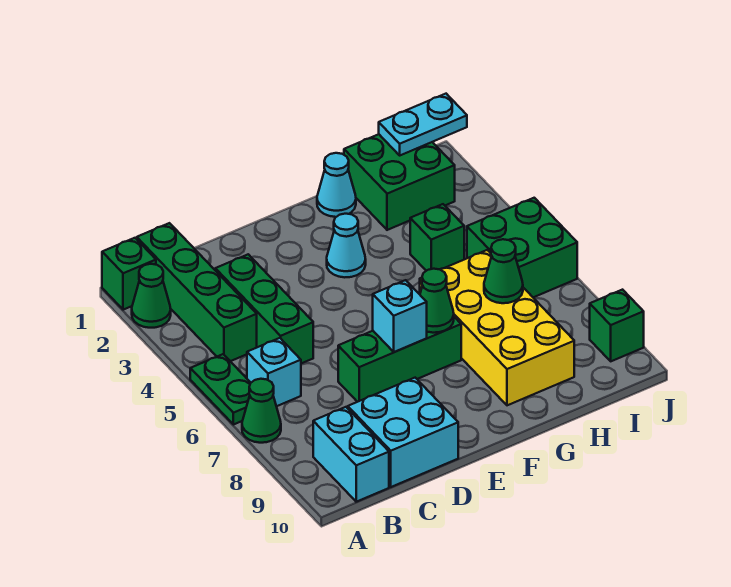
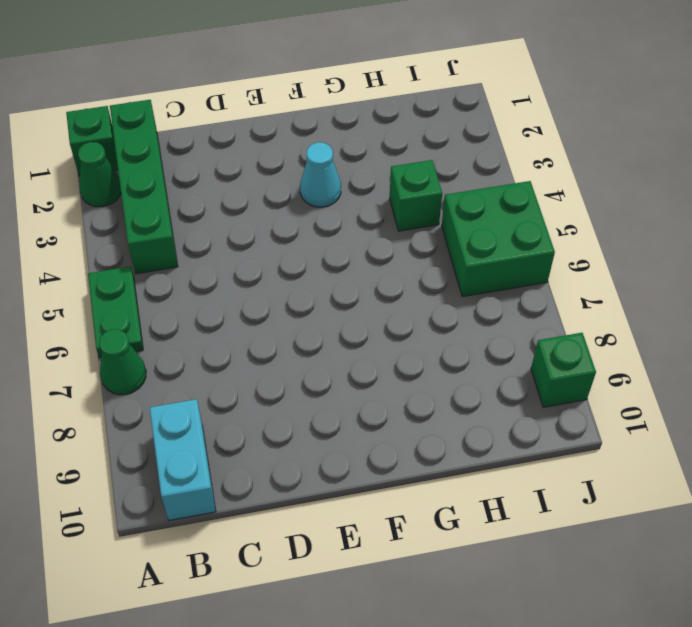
none -> cyan brick B6 level 1
none -> green brick C3:C5 level 1
none -> cyan brick C9:D10 level 1

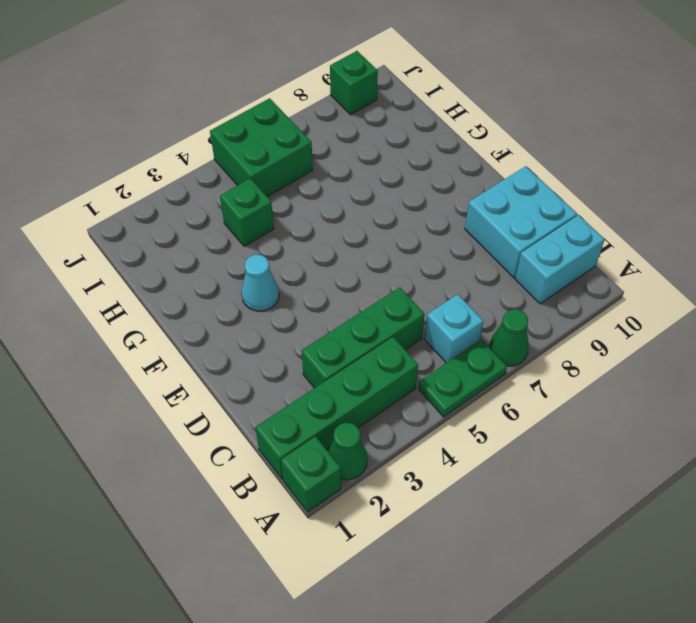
none -> green brick D7:F7 level 1
none -> cyan cone G1 level 1
none -> yellow brick G6:H9 level 1

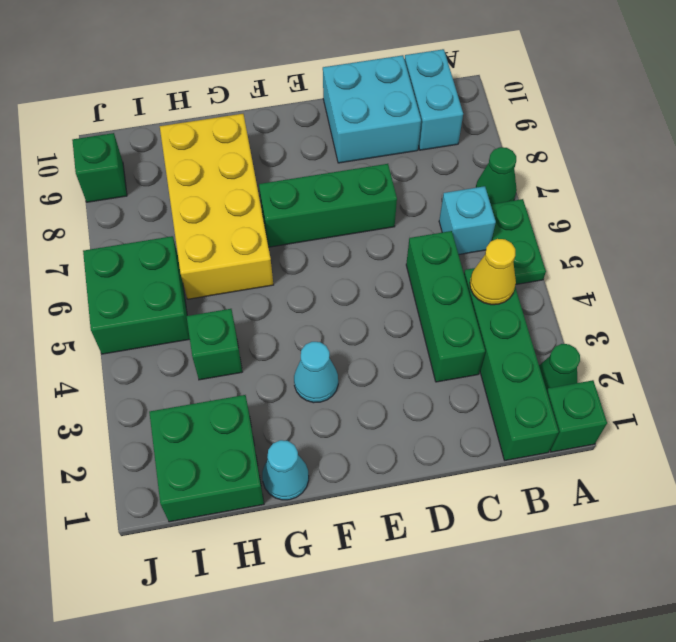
yellow cone B4 level 2 -> none
none -> cyan brick E7 level 2
none -> green cone F7 level 2
none -> green cone H7 level 2

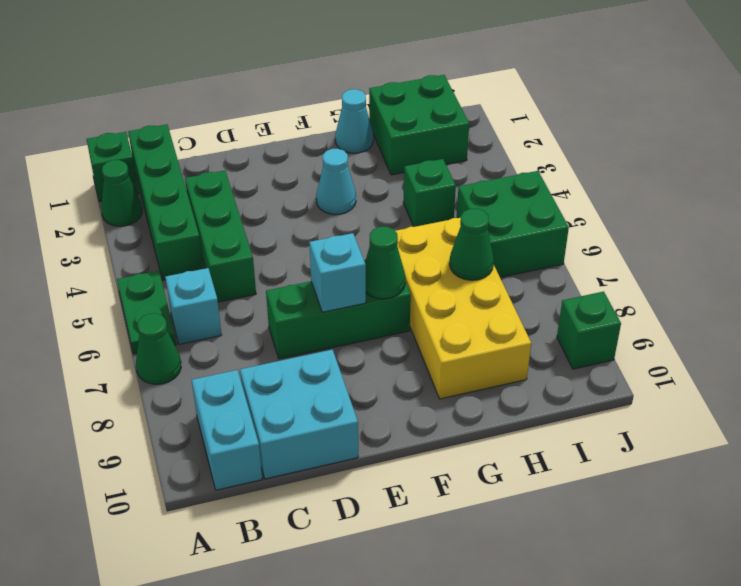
none -> cyan plate I1:J1 level 2

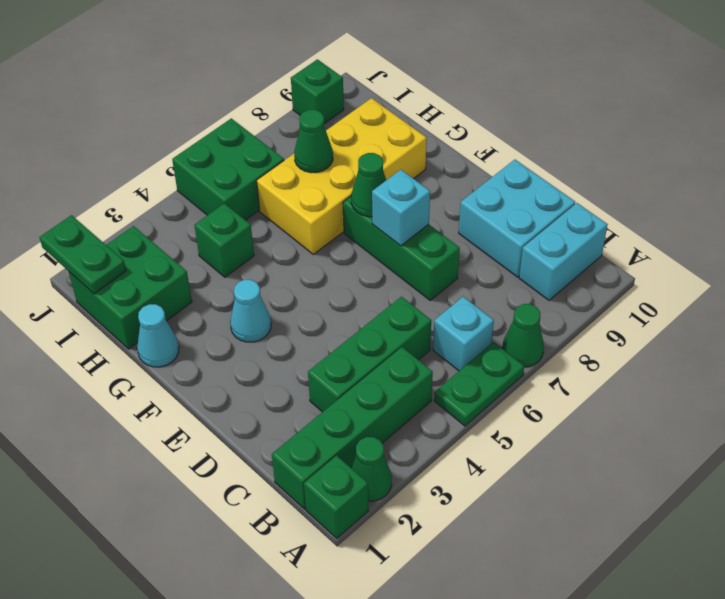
green plate I1:J1 level 2 -> cyan plate I1:J1 level 2

